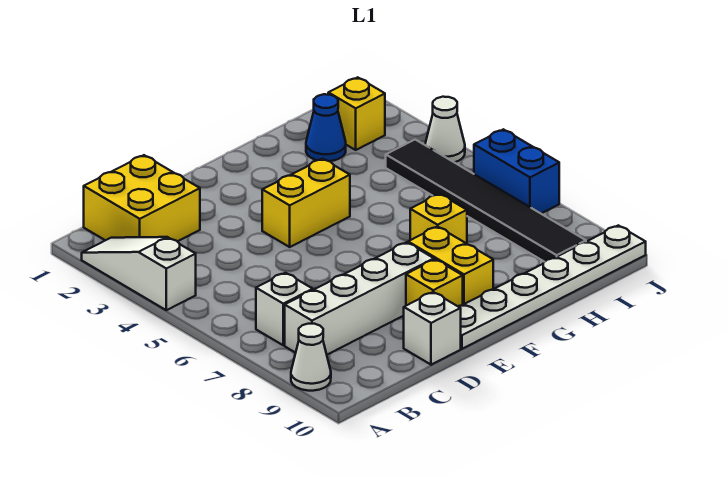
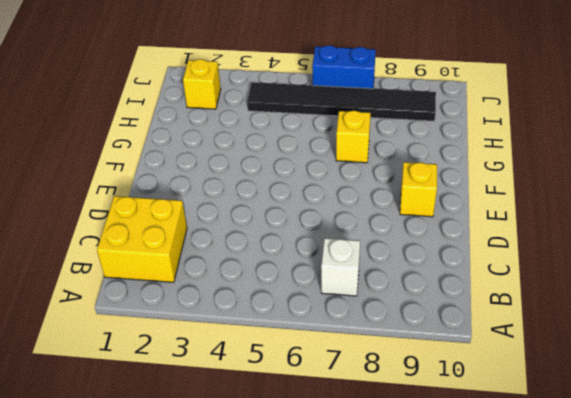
none -> white slope A2:A4 level 1 top 4
none -> white cone A9 level 1
none -> white brick B8:E8 level 1

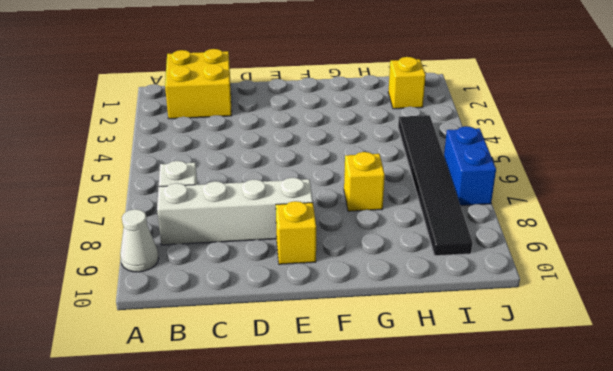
none -> white slope A2:A4 level 1 top 4
none -> white brick D10 level 1
none -> yellow brick E4:F4 level 1

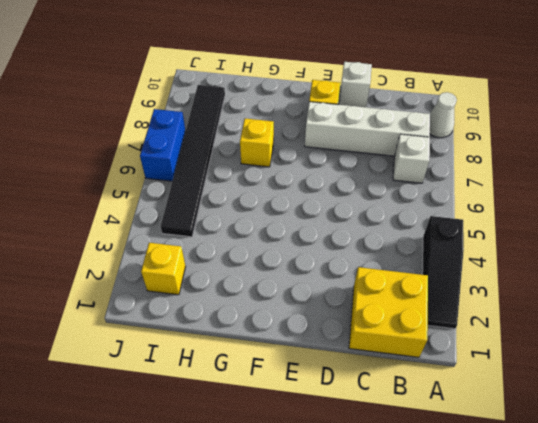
black slope A2:A4 level 1 top 4 -> white slope A2:A4 level 1 top 4
none -> yellow brick E4:F4 level 1
none -> white plate E10:J10 level 1
none -> yellow brick F8:F9 level 1

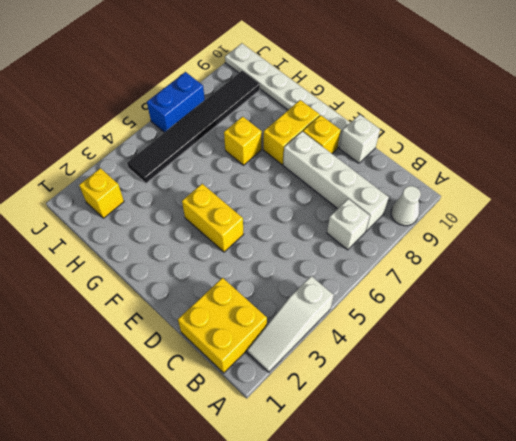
none -> blue cone H2 level 1
none -> white cone J4 level 1

